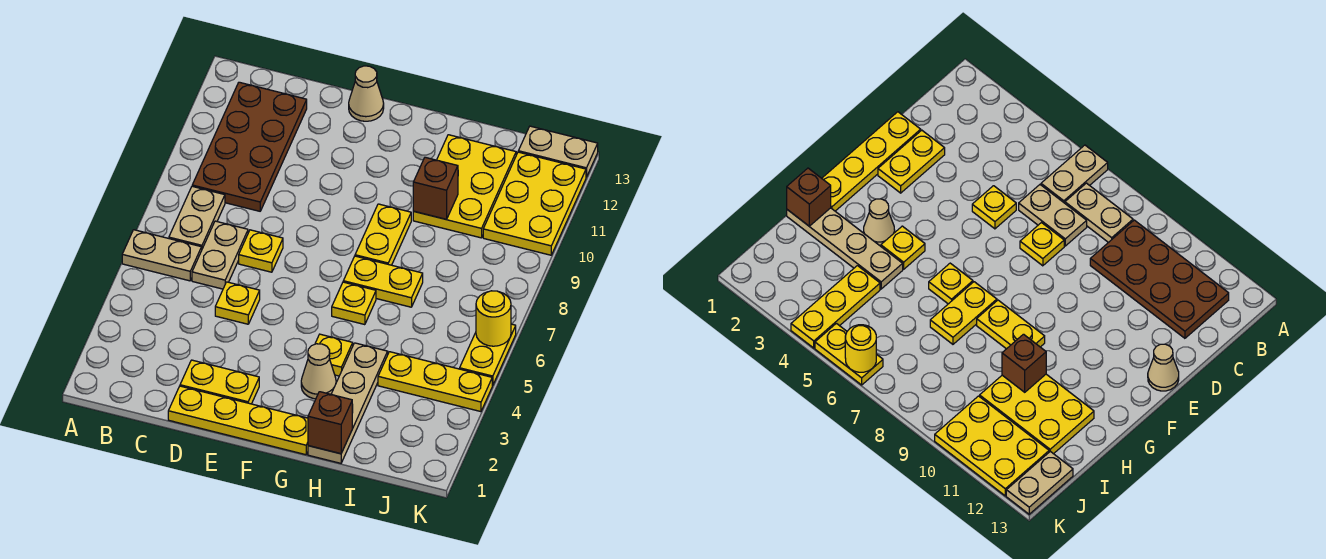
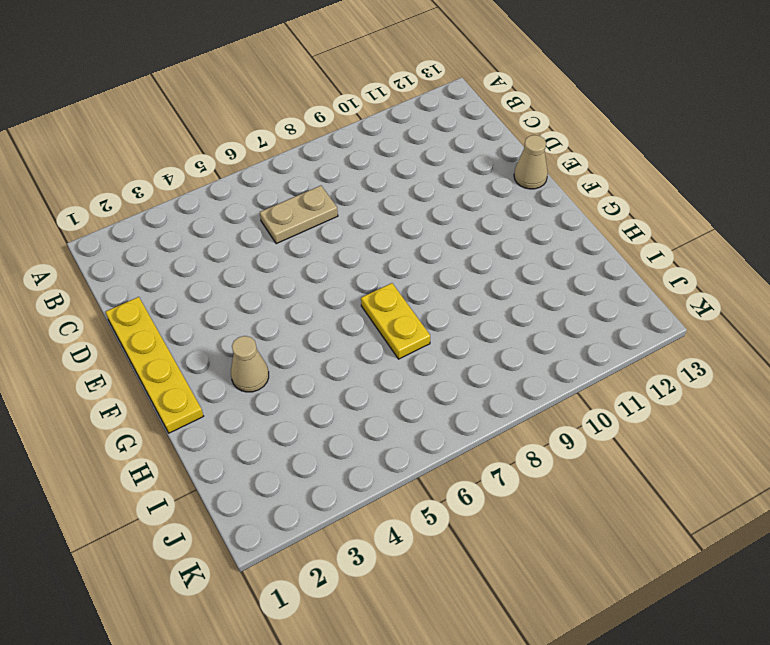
none -> tan plate A6:B6 level 1
none -> tan plate B7:B8 level 1
none -> brown plate B9:C12 level 1

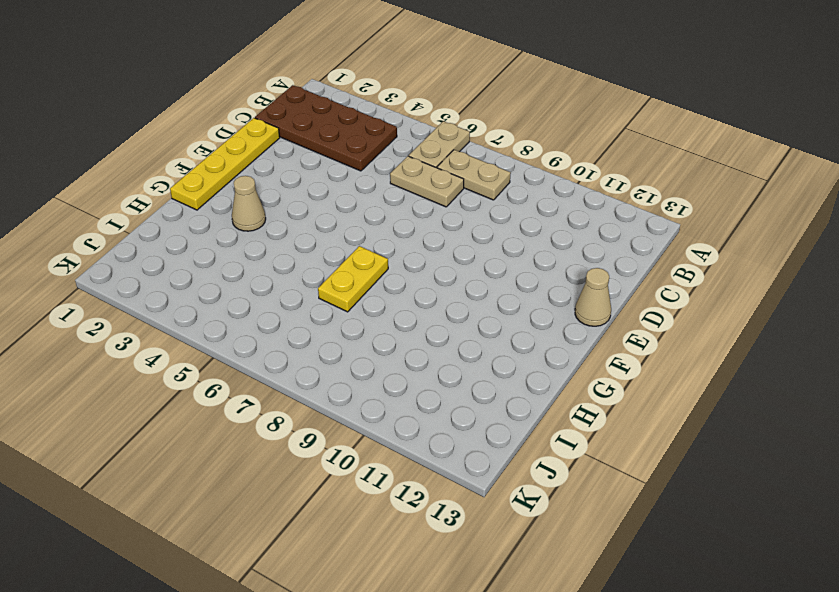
brown plate B1:C4 level 1 -> brown plate B9:C12 level 1
none -> yellow plate D2:E2 level 1
none -> yellow plate D5 level 1
none -> yellow plate D7 level 1

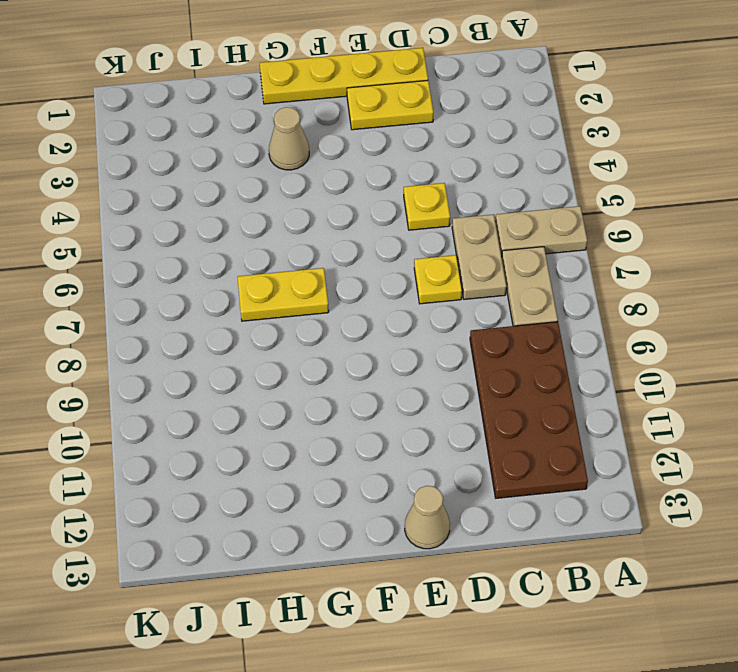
none -> yellow plate G4 level 1
none -> yellow plate G6 level 1
none -> yellow plate G8:G9 level 1

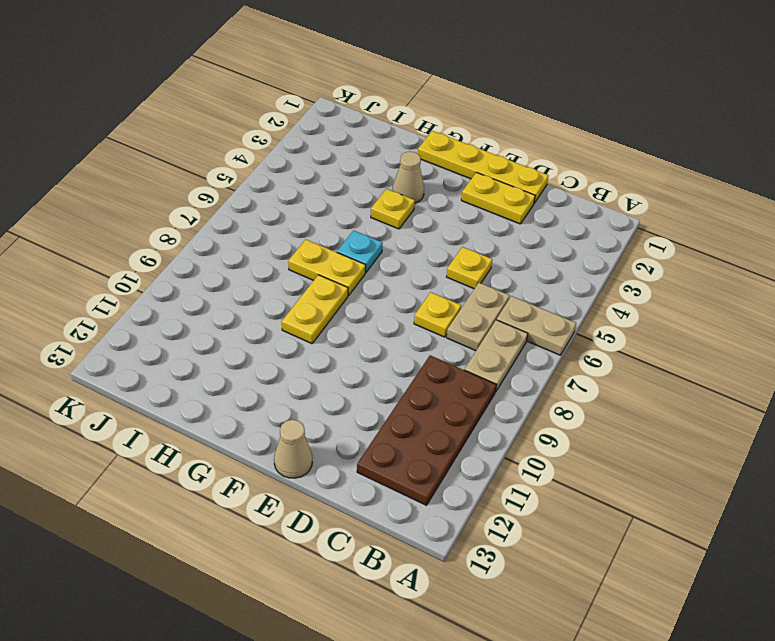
cyan plate G6 level 1 -> yellow plate G6 level 1
none -> tan plate H1:H4 level 1
none -> yellow plate H10:I12 level 1
none -> yellow plate I4:K4 level 1

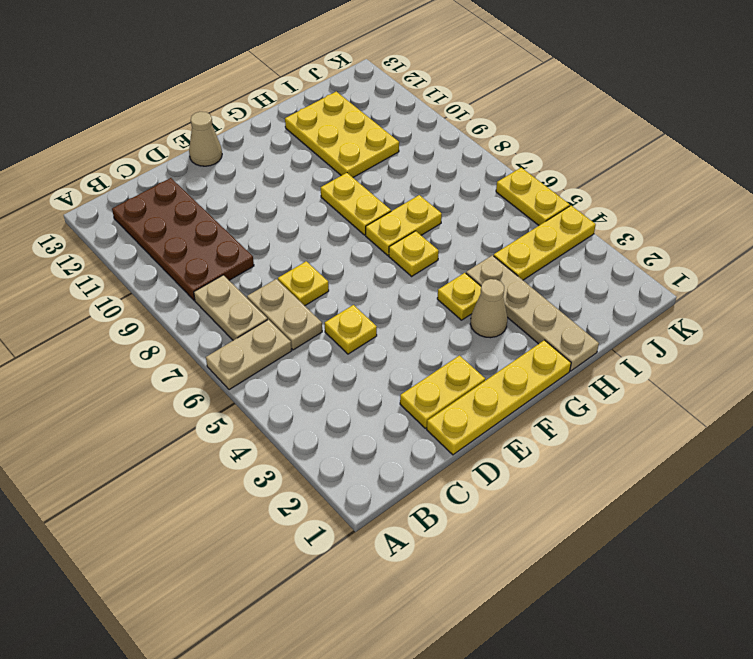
none -> yellow plate J10:K12 level 1
none -> tan plate J13:K13 level 1
none -> brown brick H1 level 2

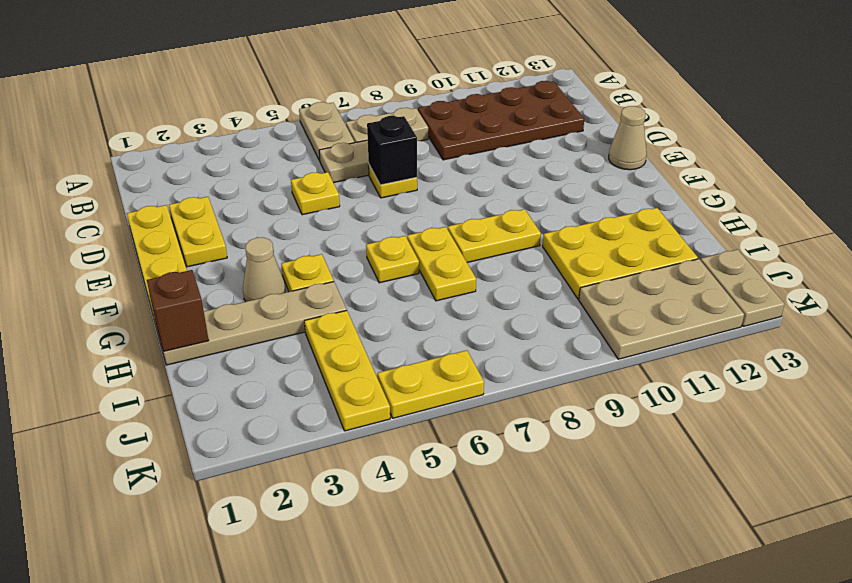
black brick D7 level 2 -> none
tan plate J10:K12 level 1 -> yellow plate J10:K12 level 1
none -> brown brick H10 level 2
none -> yellow round brick K6 level 2

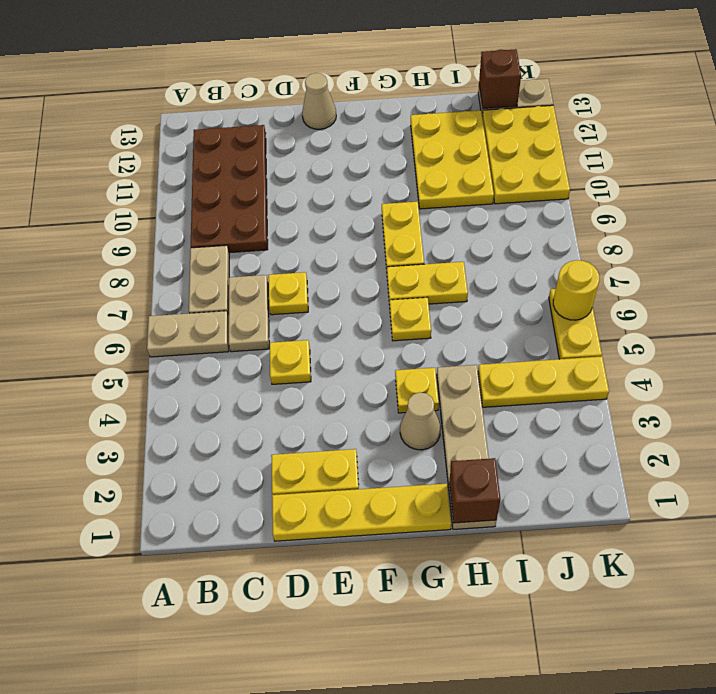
brown brick J13 level 2 -> brown brick H10 level 2

